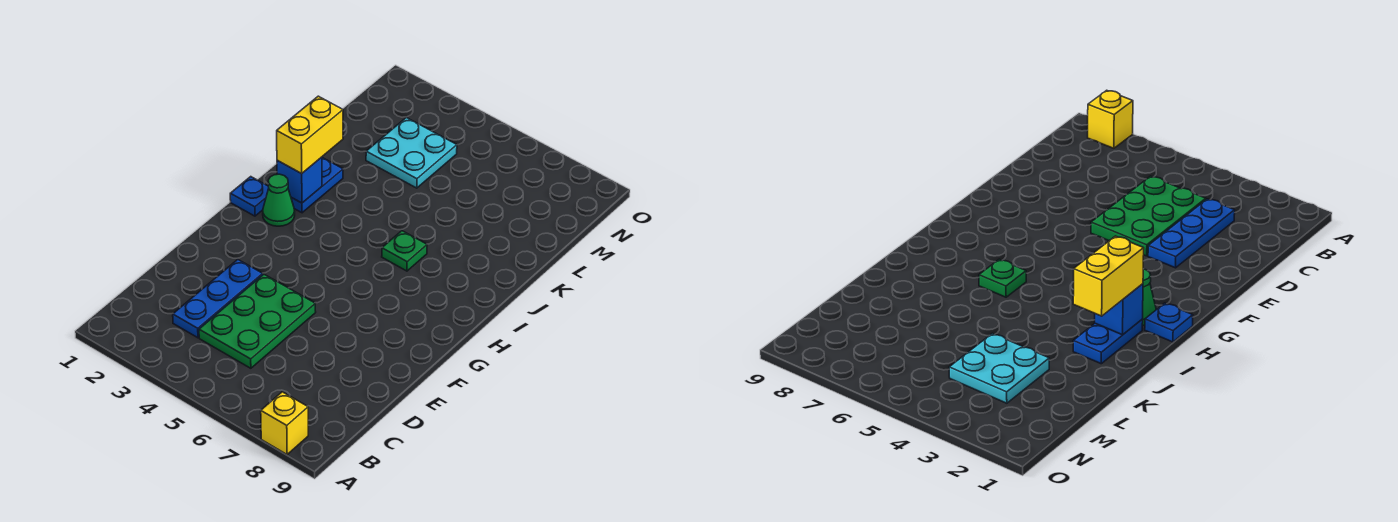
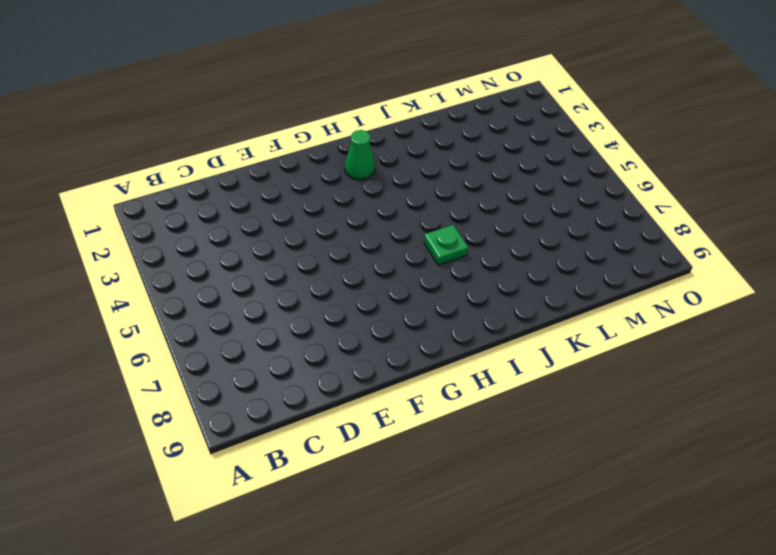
none -> yellow brick A8 level 1
none -> blue plate C3:E3 level 1

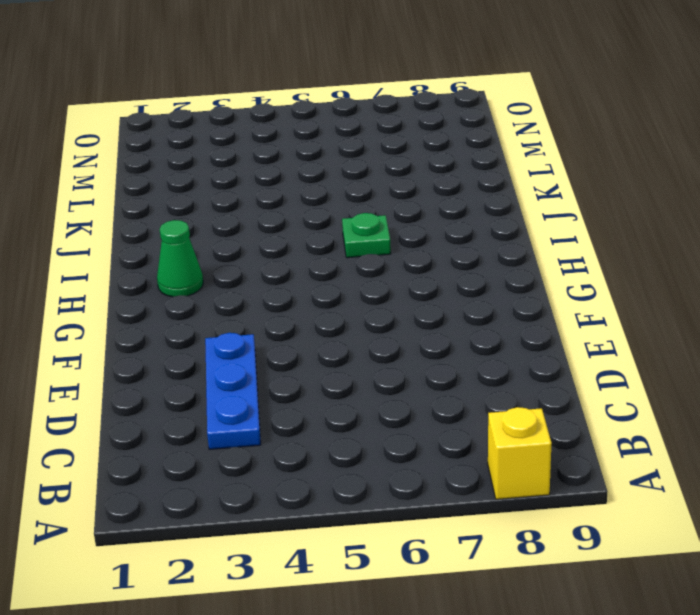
none -> green plate C4:E5 level 1
none -> blue plate H1 level 1

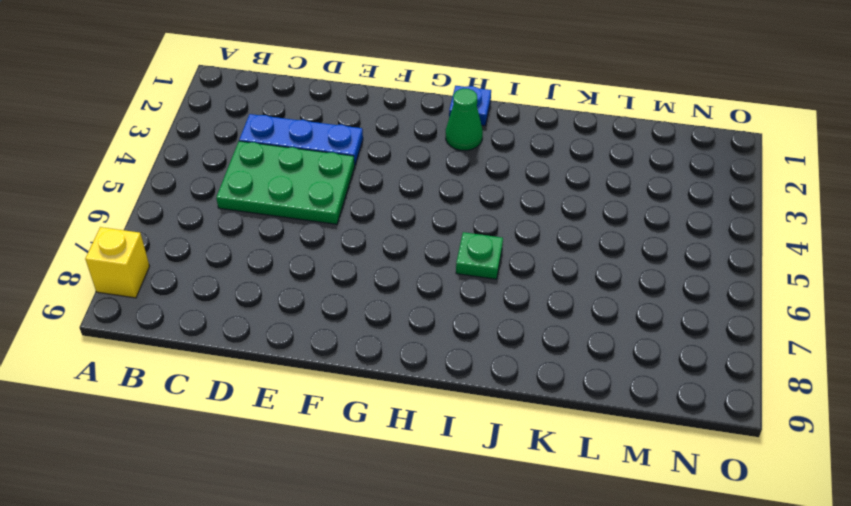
none -> blue plate I2:J2 level 1
none -> cyan plate L3:M4 level 1

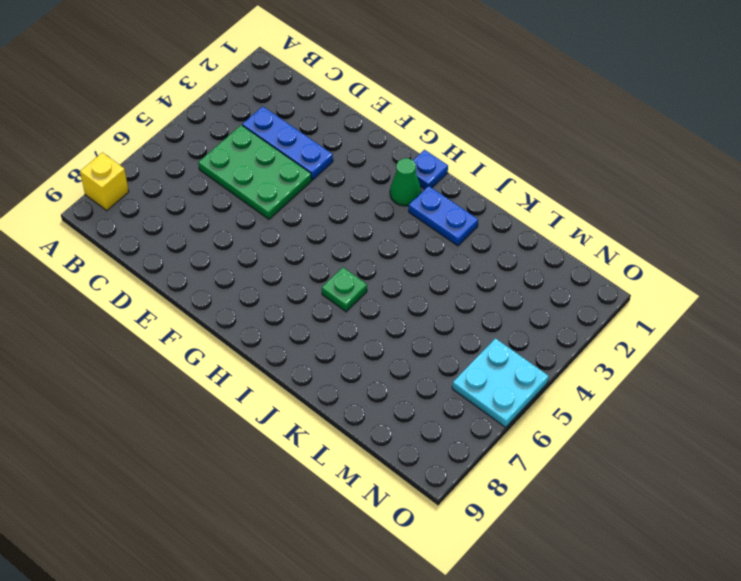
cyan plate N5:O6 level 1 -> cyan plate L3:M4 level 1
none -> blue brick I2 level 2
none -> yellow brick I2:J2 level 3

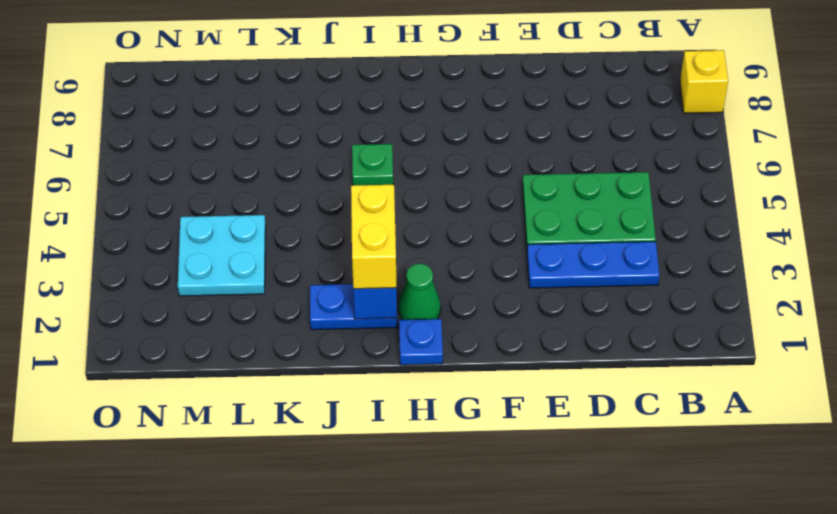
yellow brick I2:I3 level 3 -> yellow brick I2:J2 level 3

